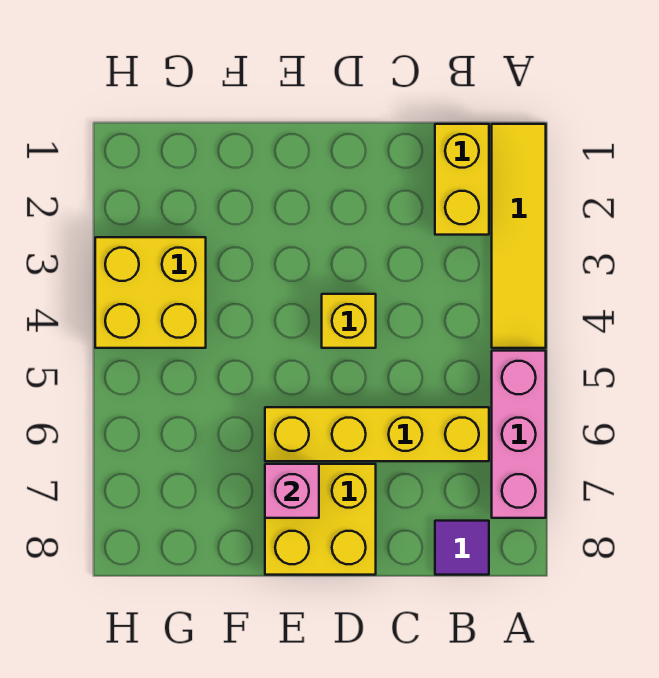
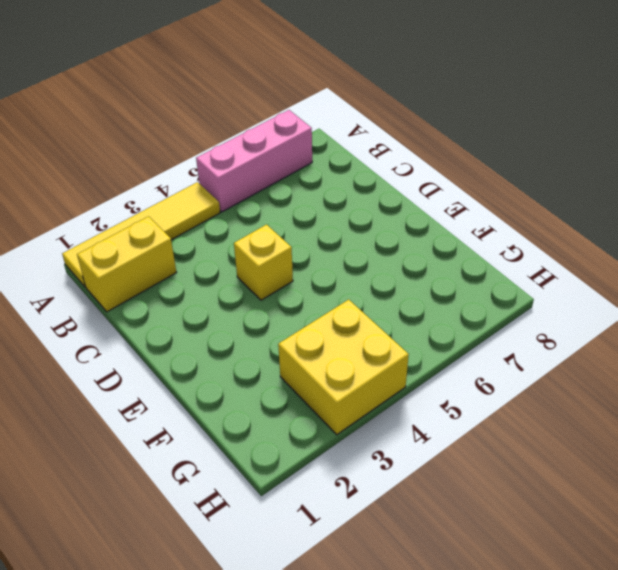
none -> yellow brick B6:E6 level 1
none -> purple tile B8 level 1

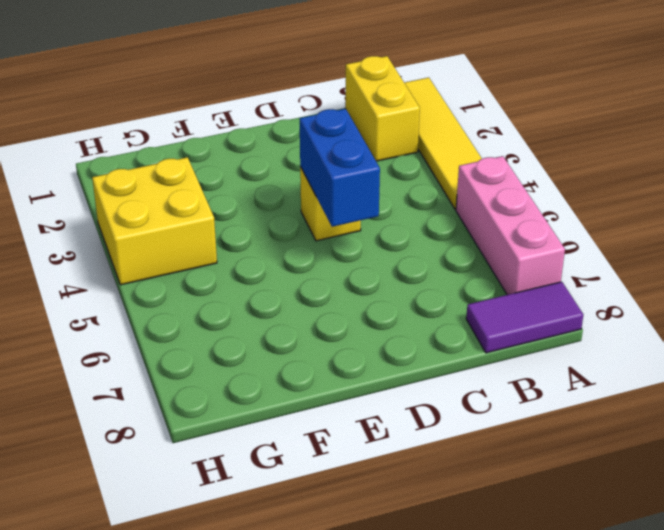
purple tile A8:B8 level 1 -> purple tile B8 level 1
blue brick D4:D5 level 2 -> none
none -> yellow brick B6:E6 level 1
none -> yellow brick D7:E8 level 1

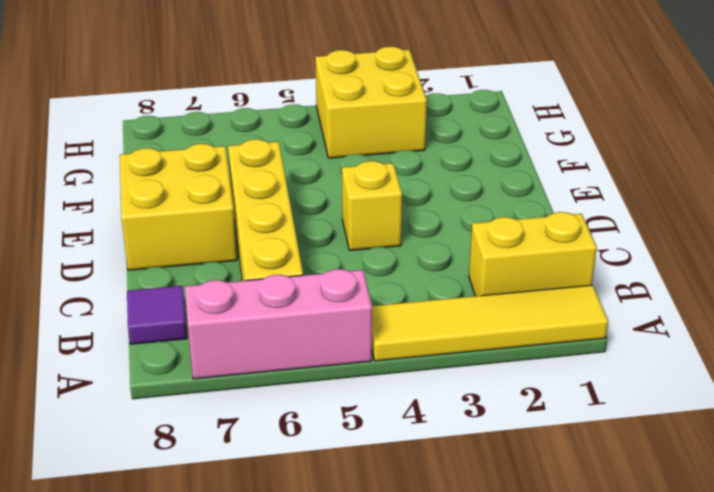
none -> pink brick E7 level 2

